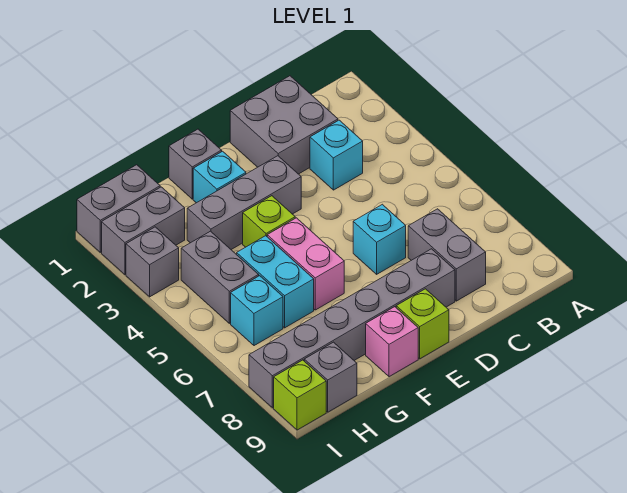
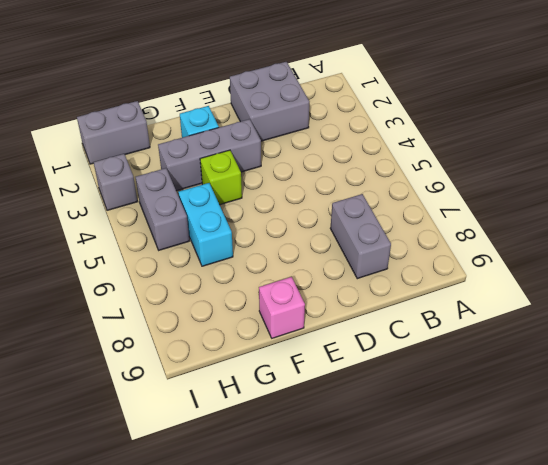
none -> cyan brick C3 level 1
none -> cyan brick D6 level 1
none -> grey brick D8:I8 level 1

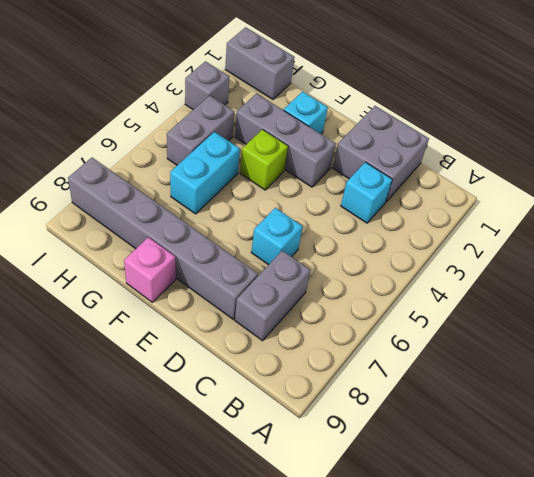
none -> lime brick E9 level 1
none -> grey brick F1 level 1
none -> pink brick F5:F6 level 1

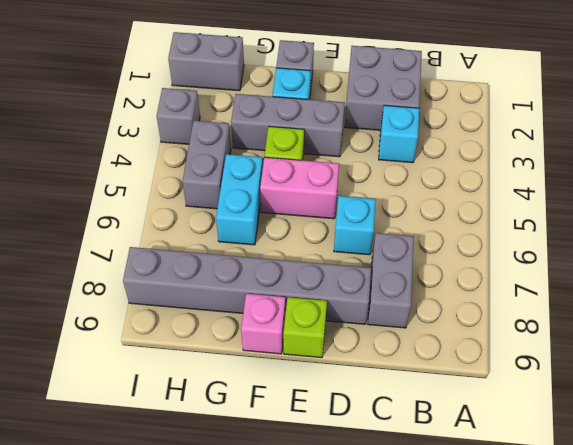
pink brick E5:F5 level 1 -> pink brick F5:F6 level 1
none -> grey brick H2:I2 level 1
none -> cyan brick H6 level 1
none -> grey brick H9 level 1

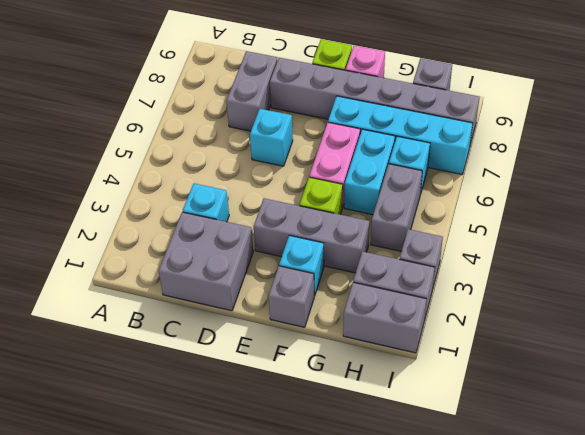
cyan brick F7:I7 level 1 -> none
none -> lime brick I9 level 1

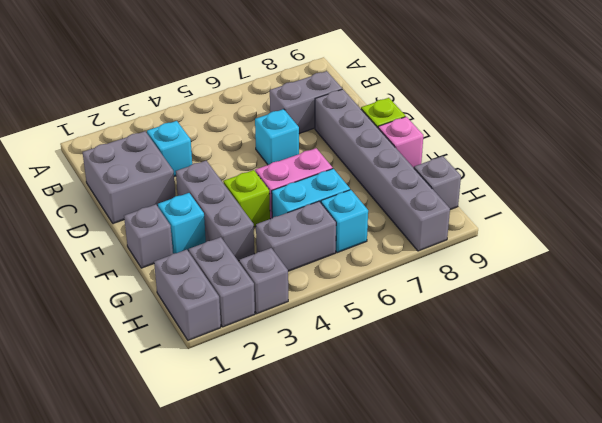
none -> lime brick I9 level 1

